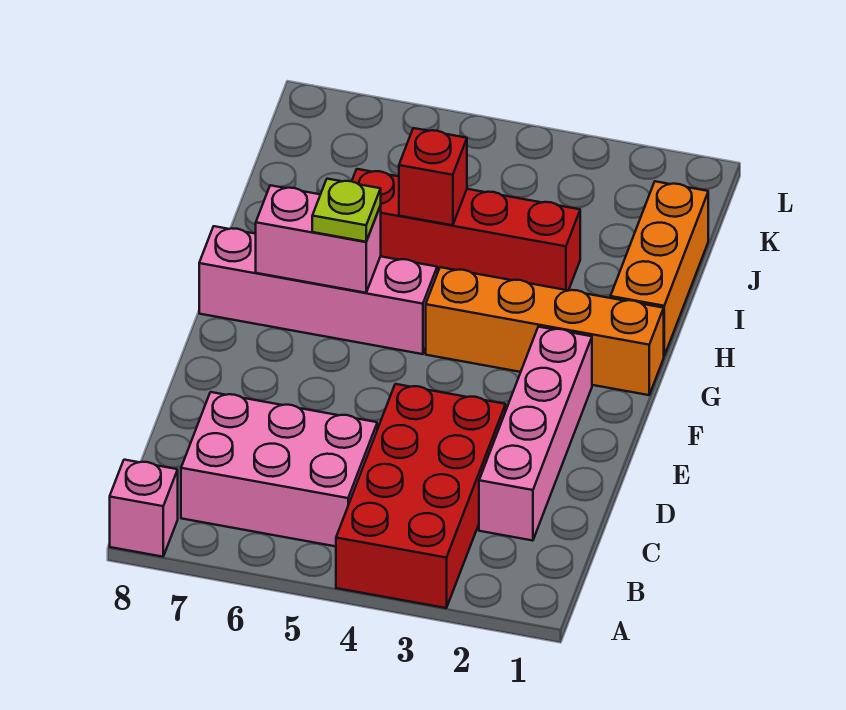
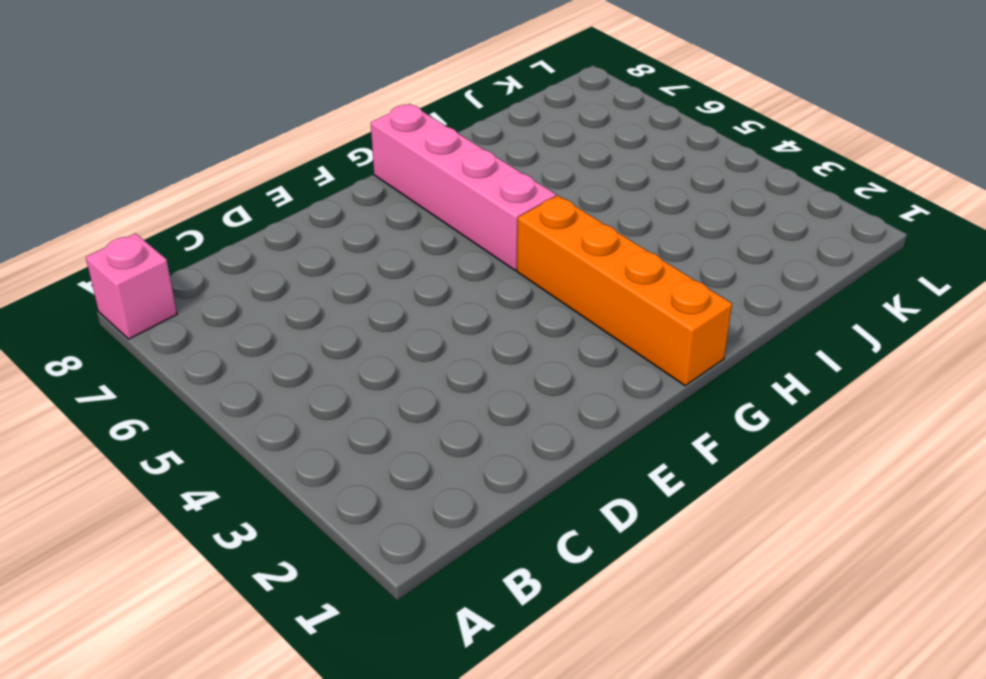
none -> red brick A3:D4 level 1
none -> pink brick B5:C7 level 1

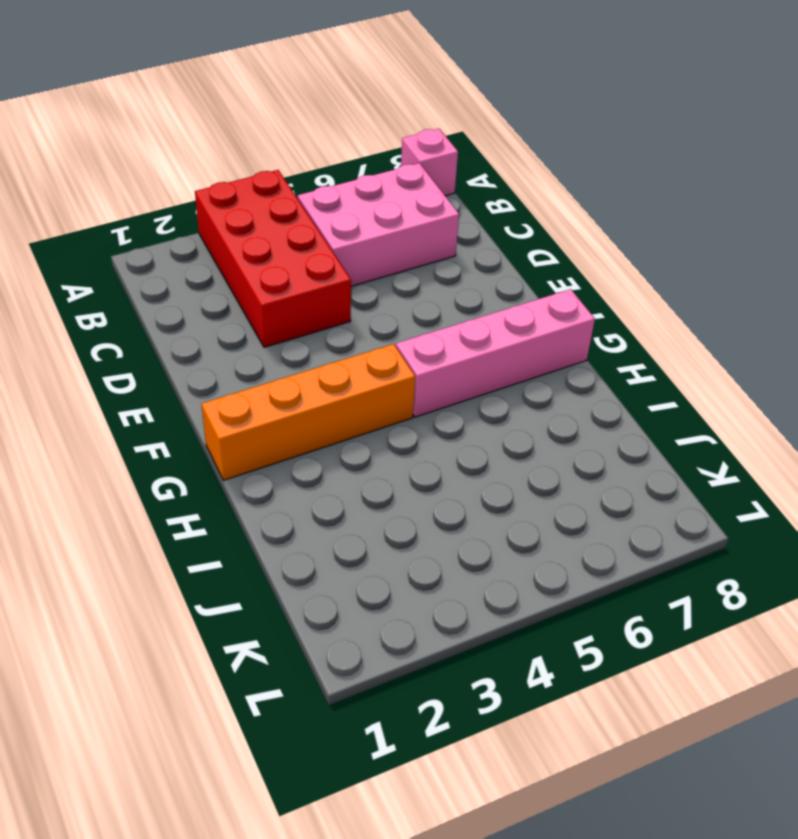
none -> pink brick C2:F2 level 1
none -> orange brick H1:J1 level 1

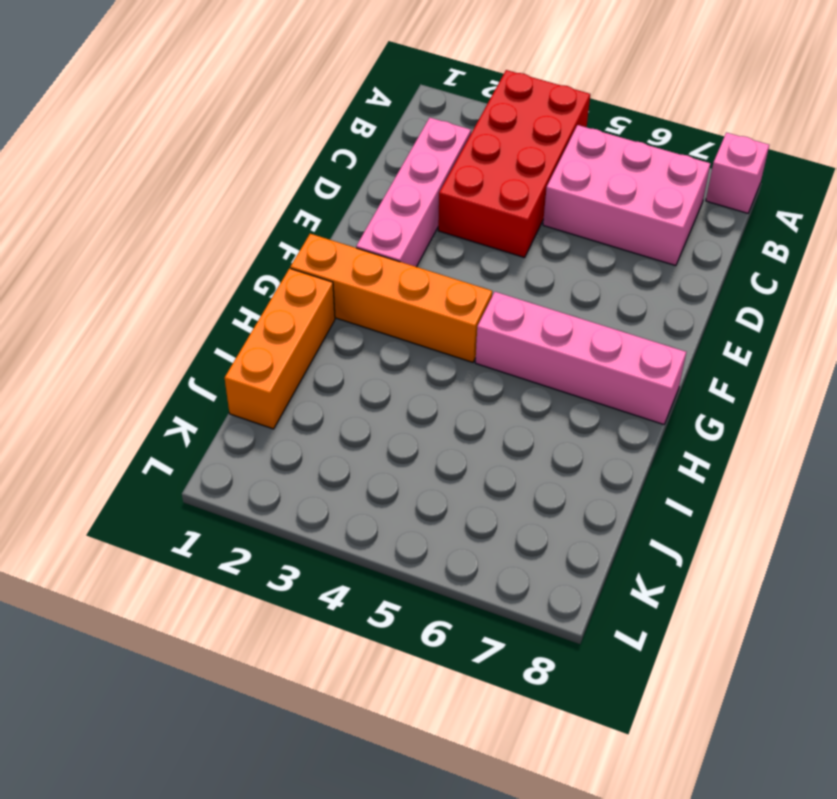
none -> red brick I3:I6 level 1
none -> pink brick G6:G7 level 2

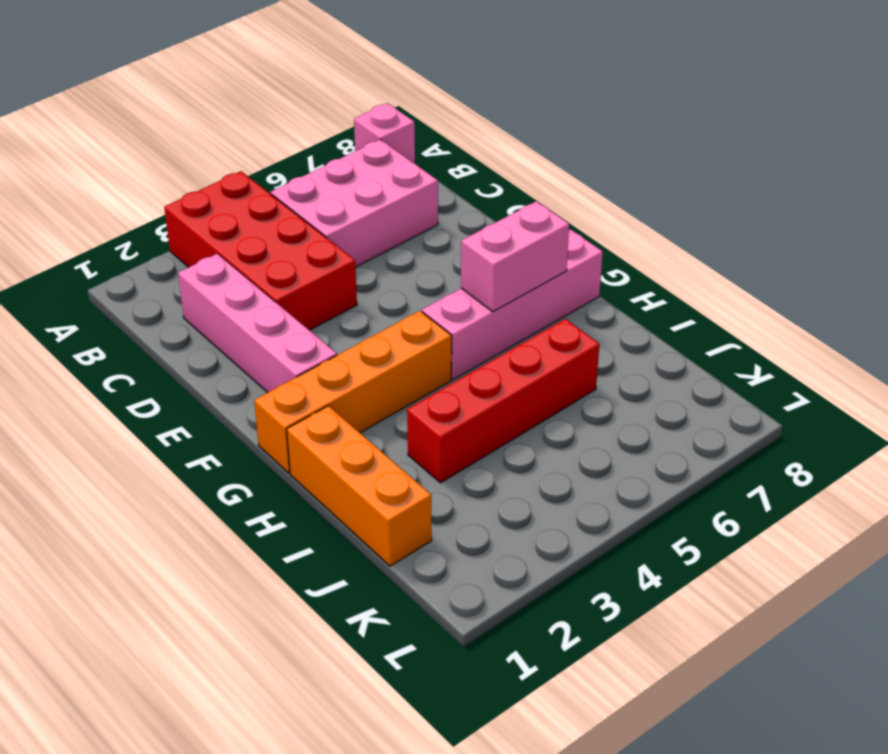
none -> red brick I5 level 2
none -> lime plate G6 level 3

